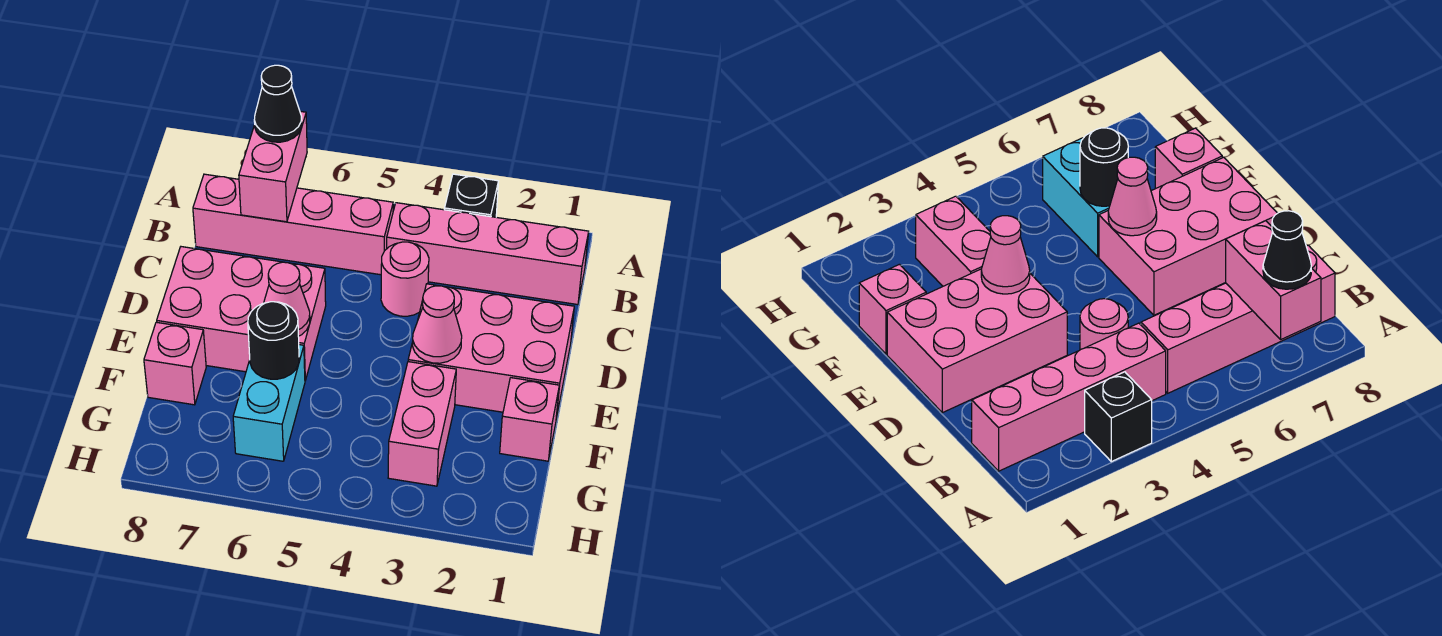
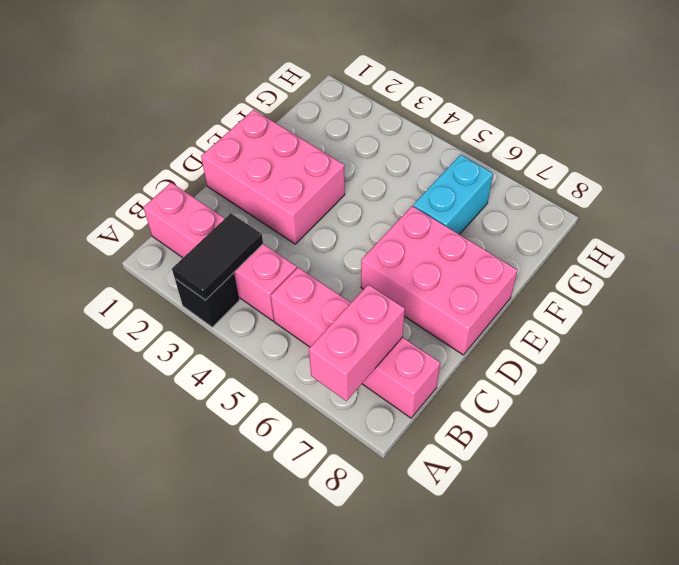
black tile A3:B3 level 2 -> none
none -> pink round brick C4 level 1
none -> pink brick F1 level 1
none -> pink brick F3:G3 level 1

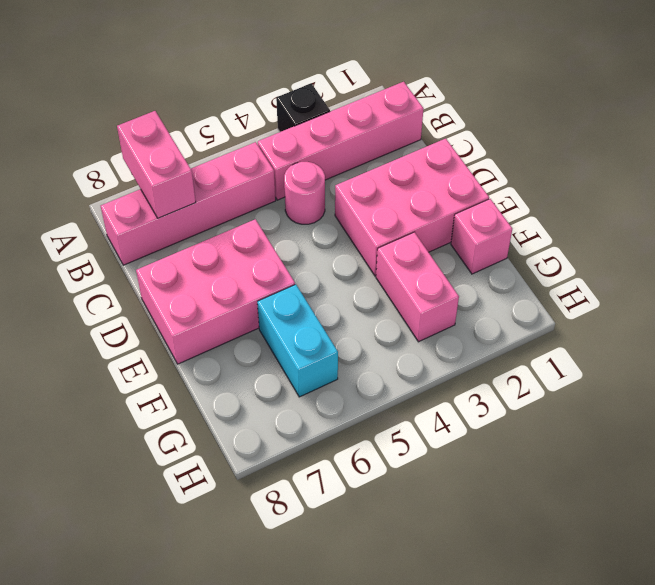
none -> pink brick F8 level 1
none -> pink cone E3 level 2
none -> pink cone E6 level 2

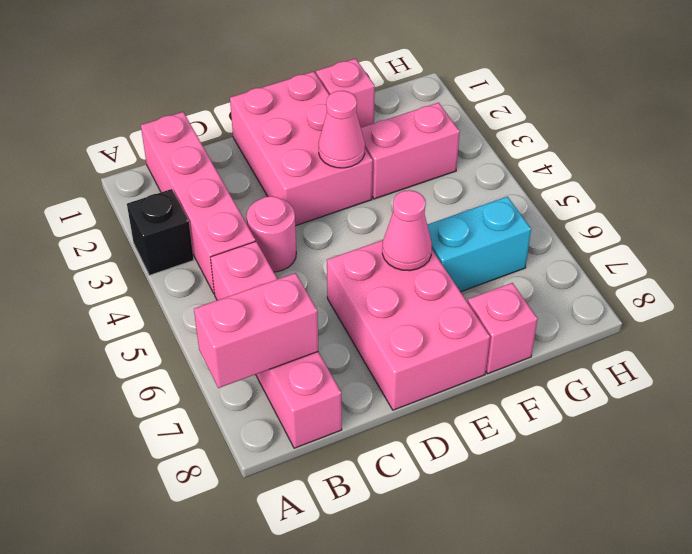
none -> black round brick F6 level 2
none -> black cone A7 level 3

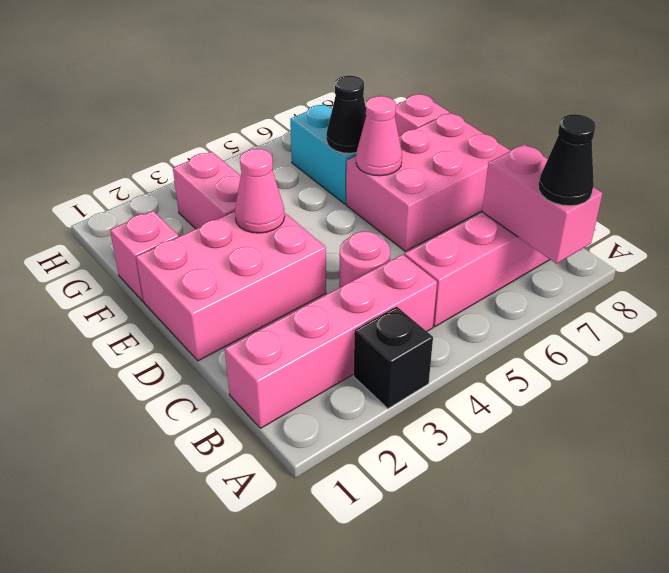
black cone F6 level 2 -> black round brick F6 level 2

